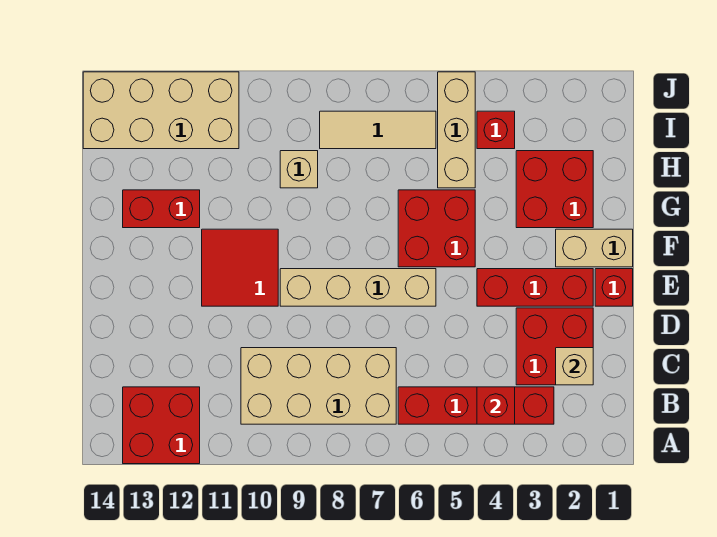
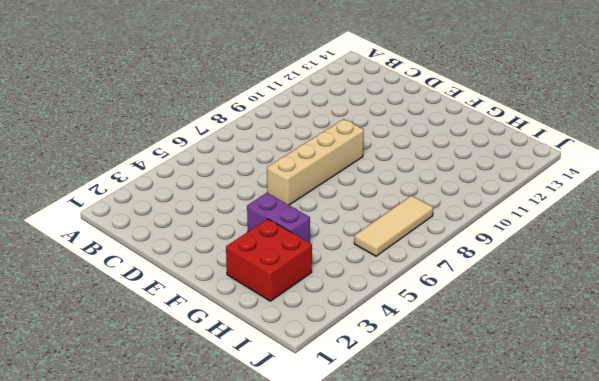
purple brick F4:G4 level 1 -> none
none -> red brick A12:B13 level 1
none -> red brick B3:B6 level 1
none -> tan brick B7:C10 level 1

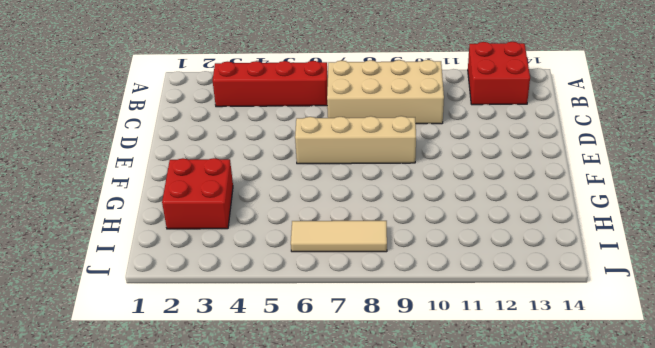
none -> red brick C2:D3 level 1
none -> red brick E1 level 1
none -> red brick E2:E4 level 1

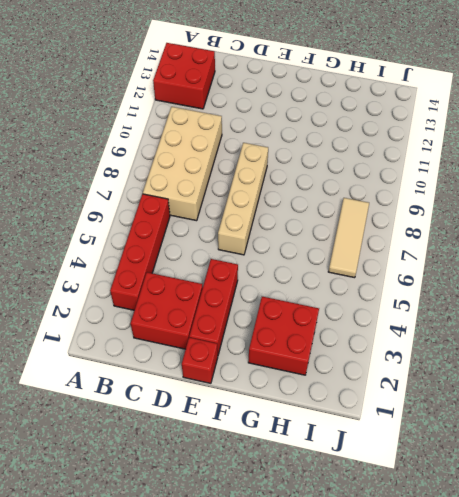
none -> red tile E10:F11 level 1
none -> tan brick F1:F2 level 1
none -> red brick F5:G6 level 1

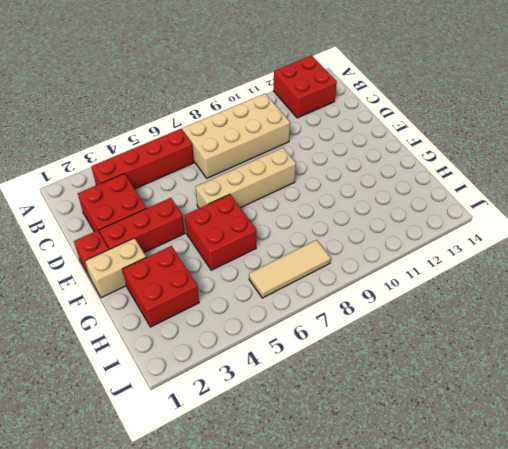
none -> red tile E10:F11 level 1
none -> red brick G12:G13 level 1
none -> tan brick H5:J5 level 1

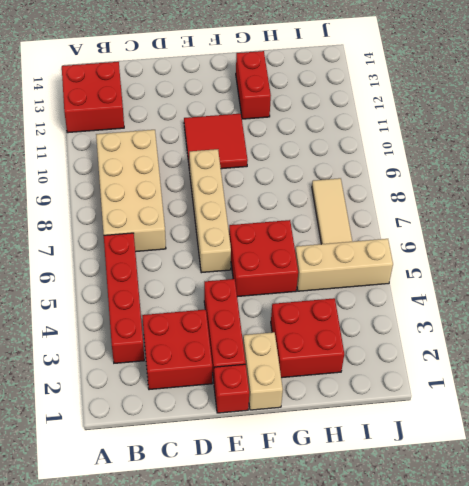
none -> tan brick H9 level 1
none -> red brick I4 level 1
none -> tan brick I11:J14 level 1

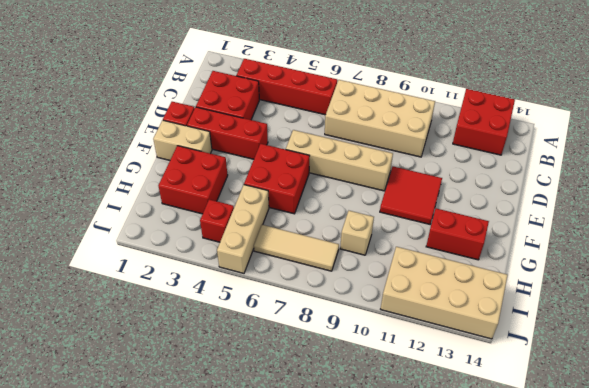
none -> red brick B4 level 2
none -> tan brick C2 level 2

